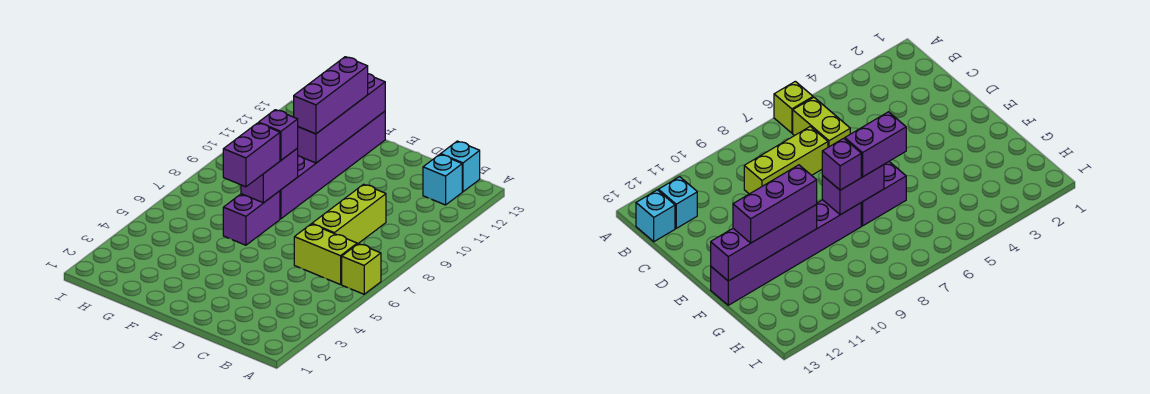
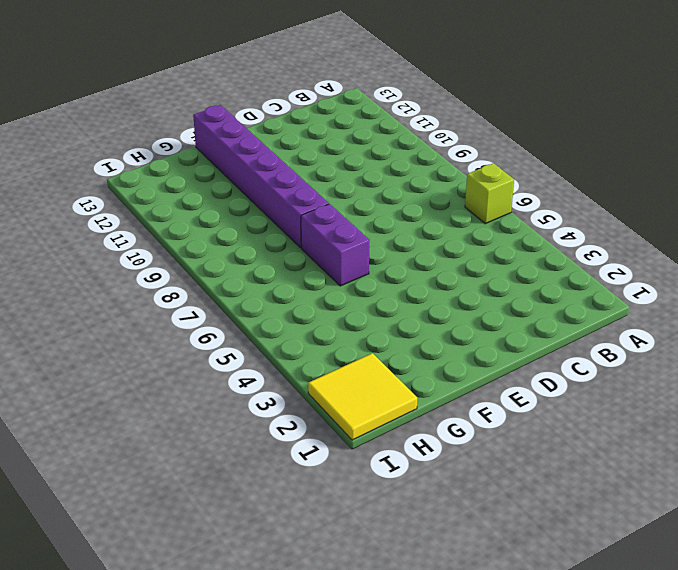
yellow tile H1:I2 level 1 -> none
none -> lime brick B6:C6 level 1
none -> cyan brick B12 level 1
none -> cyan brick B13 level 1

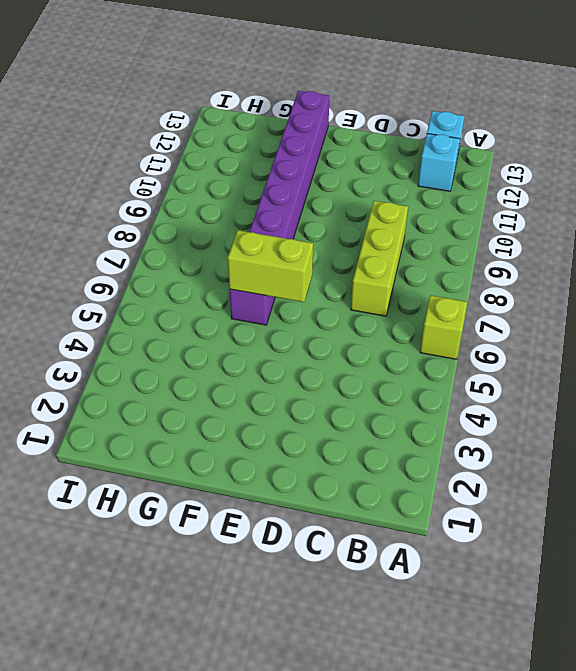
lime brick E6:F6 level 2 -> lime brick B6:C6 level 1
none -> purple brick F7:F8 level 2
none -> purple brick F10:F13 level 2
none -> purple brick F6:F7 level 3

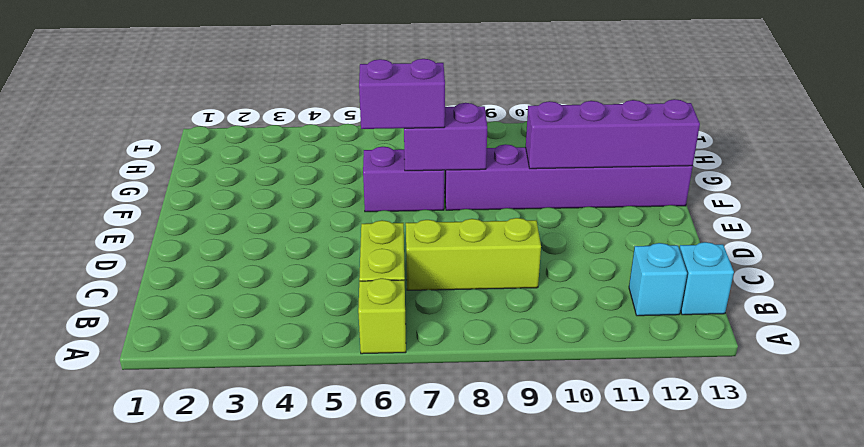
none -> purple brick F8 level 3
none -> purple brick F10:F12 level 3

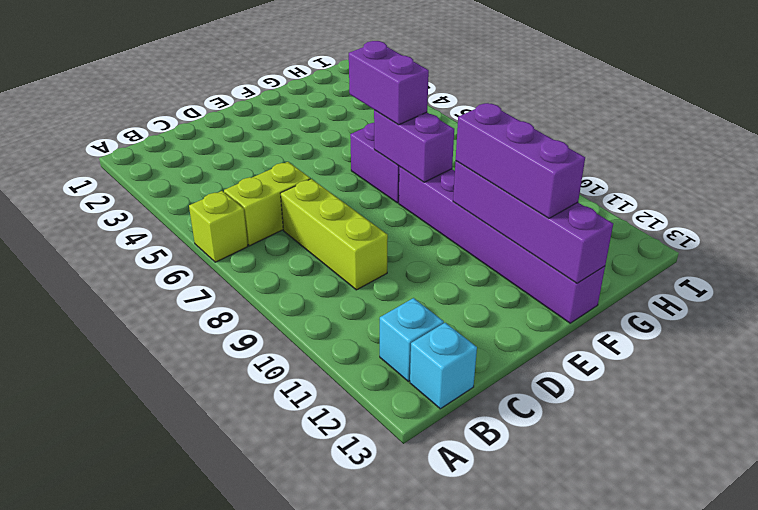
none -> purple brick F8 level 3

